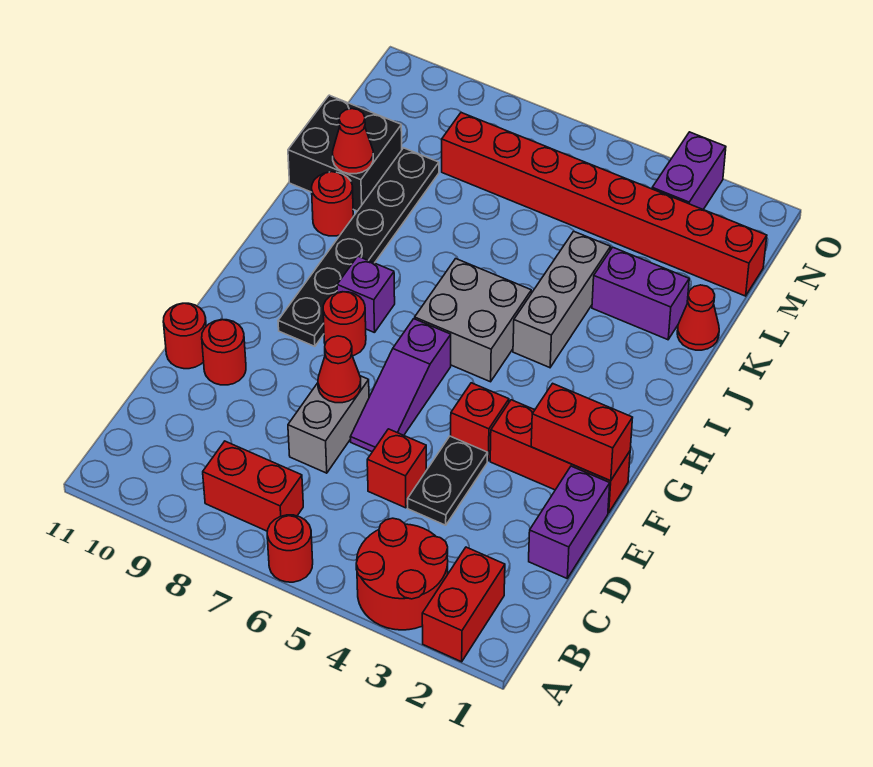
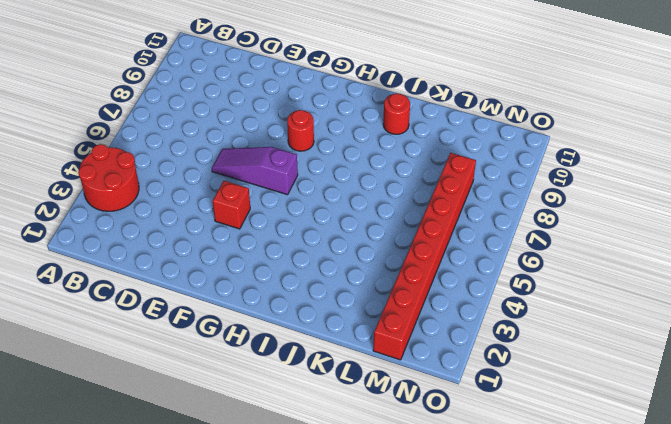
none -> red brick A2:B2 level 1
none -> red round brick A6 level 1
none -> red brick B7:B8 level 1

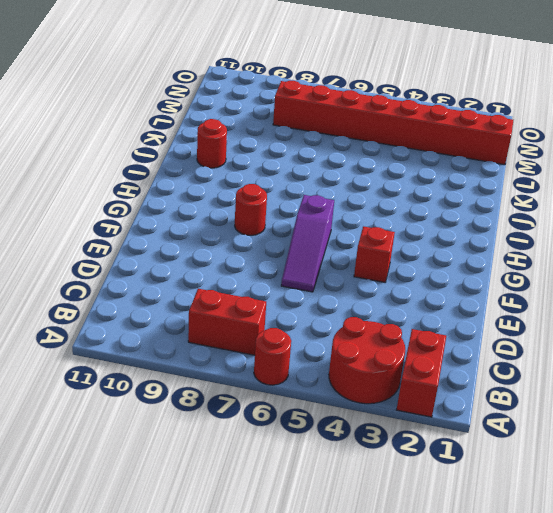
none -> purple brick D1:E1 level 1
none -> black plate D4:E4 level 1
none -> red brick D5 level 1

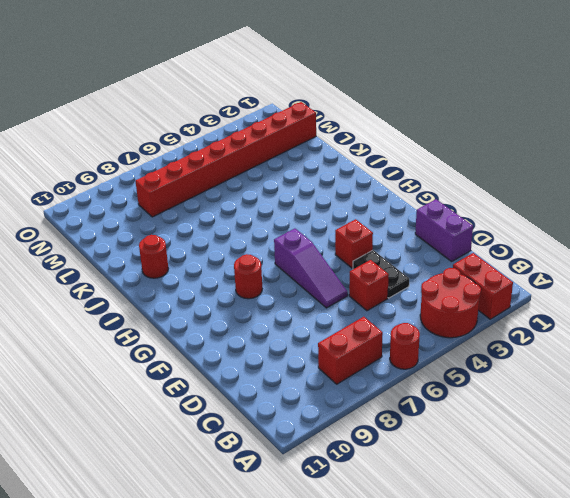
none -> grey brick D7:E7 level 1
none -> red round brick E10 level 1
none -> red round brick E11 level 1

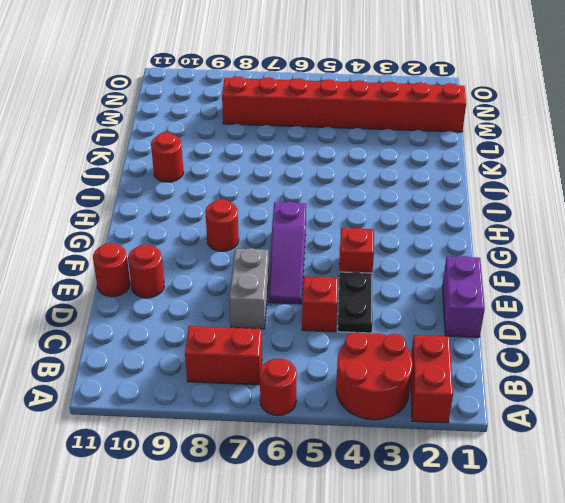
none -> red brick F1:F3 level 1
none -> black plate G9:L9 level 1
none -> grey brick H5:I6 level 1

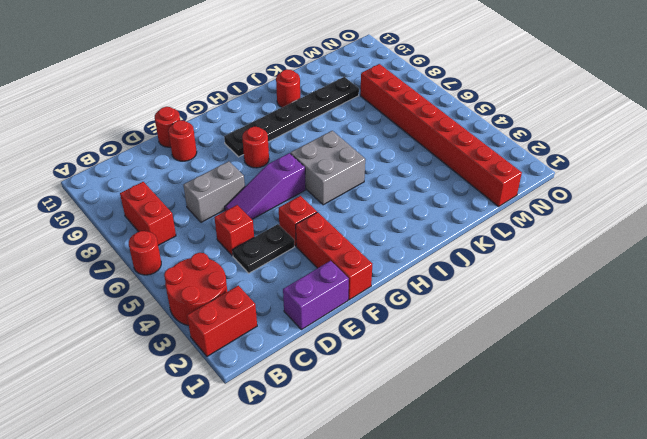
none -> purple brick H8 level 1
none -> grey brick I4:K4 level 1
none -> red cone K1 level 1

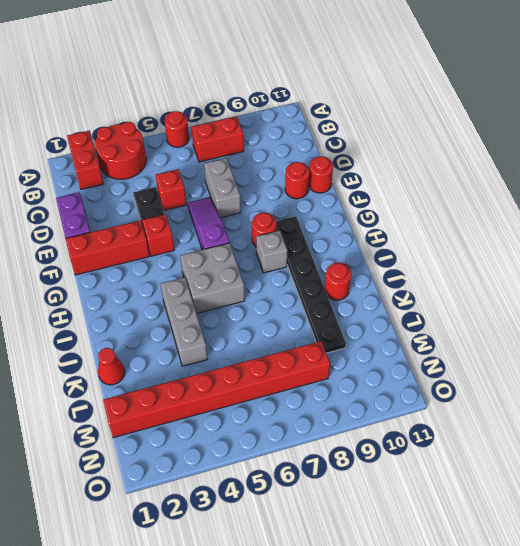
grey brick H8 level 1 -> purple brick H8 level 1
none -> purple brick K2:K3 level 1
none -> black brick K10:L11 level 1
none -> purple brick N3:O3 level 1

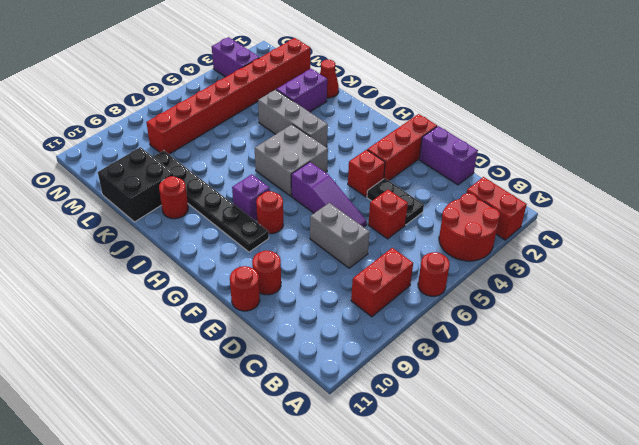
none -> red cone E7 level 2
none -> red brick F1:F2 level 2
none -> red cone K10 level 2

